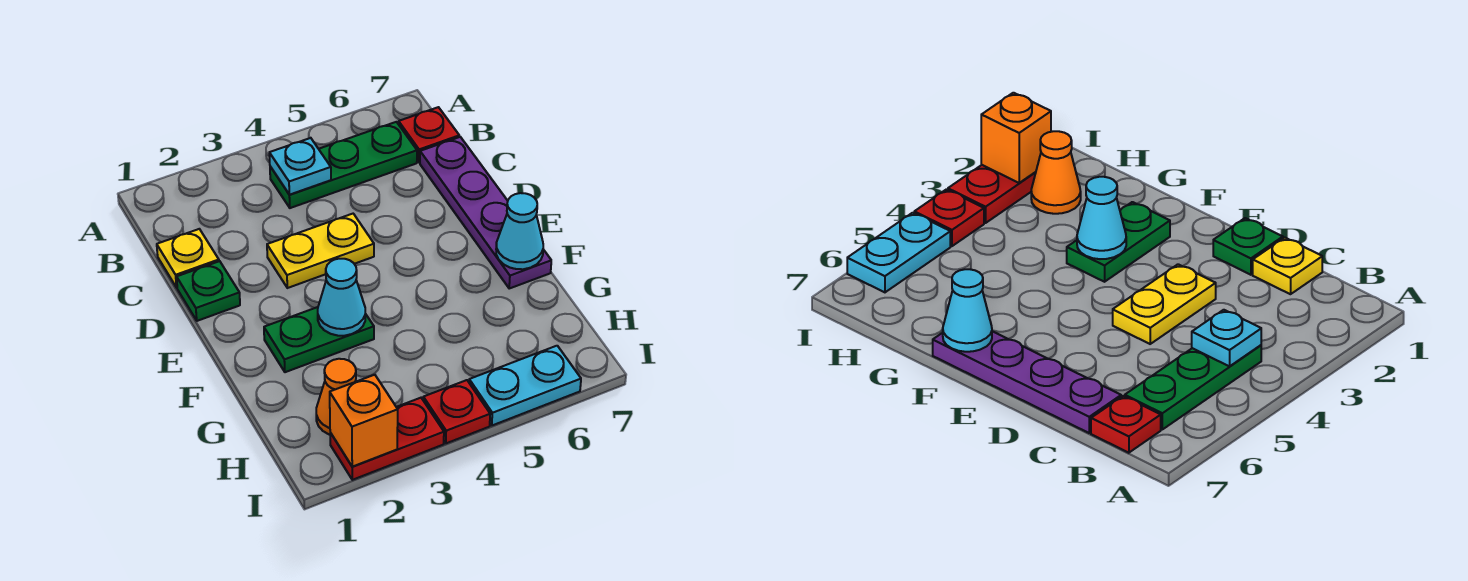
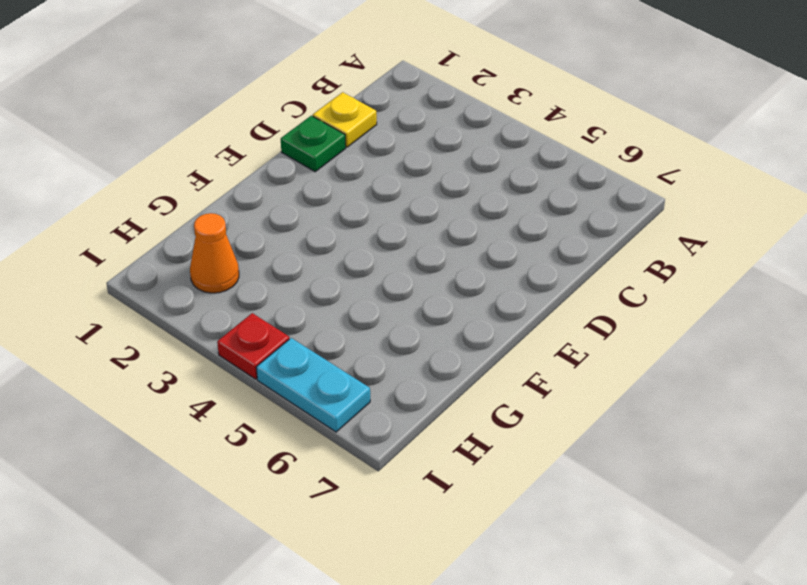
none -> green plate B4:B6 level 1
none -> red plate B7 level 1
none -> purple plate C7:F7 level 1

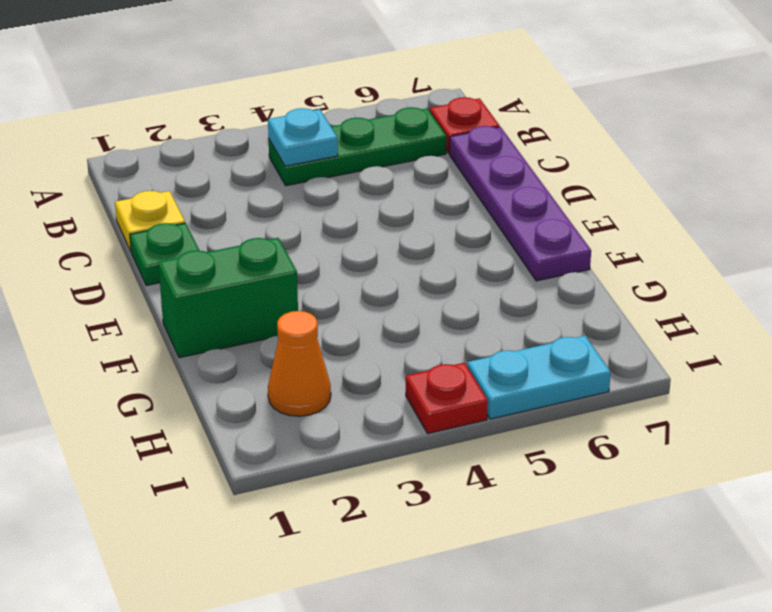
green brick F1:F2 level 1 -> green plate F2:F3 level 1
none -> yellow plate D3:D4 level 1
none -> red plate I2:I3 level 1
none -> cyan cone F3 level 2

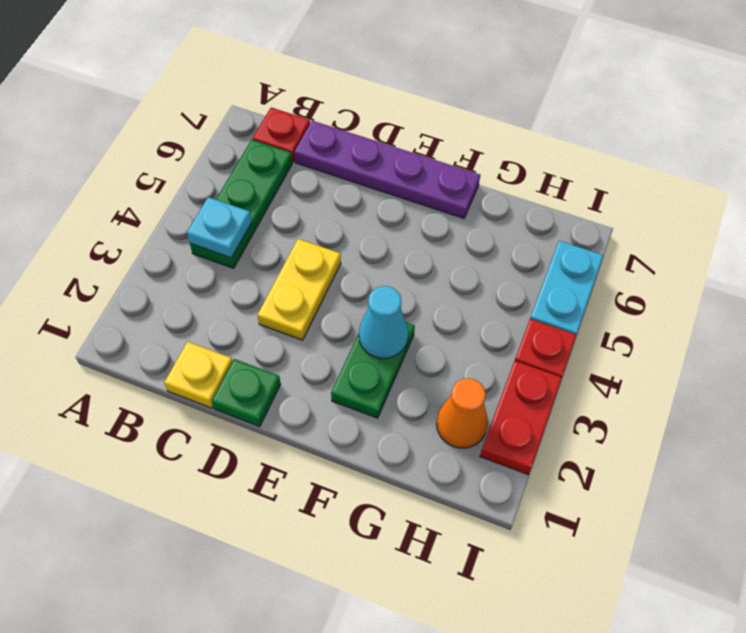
none -> cyan cone F7 level 2
none -> orange brick I2 level 2

